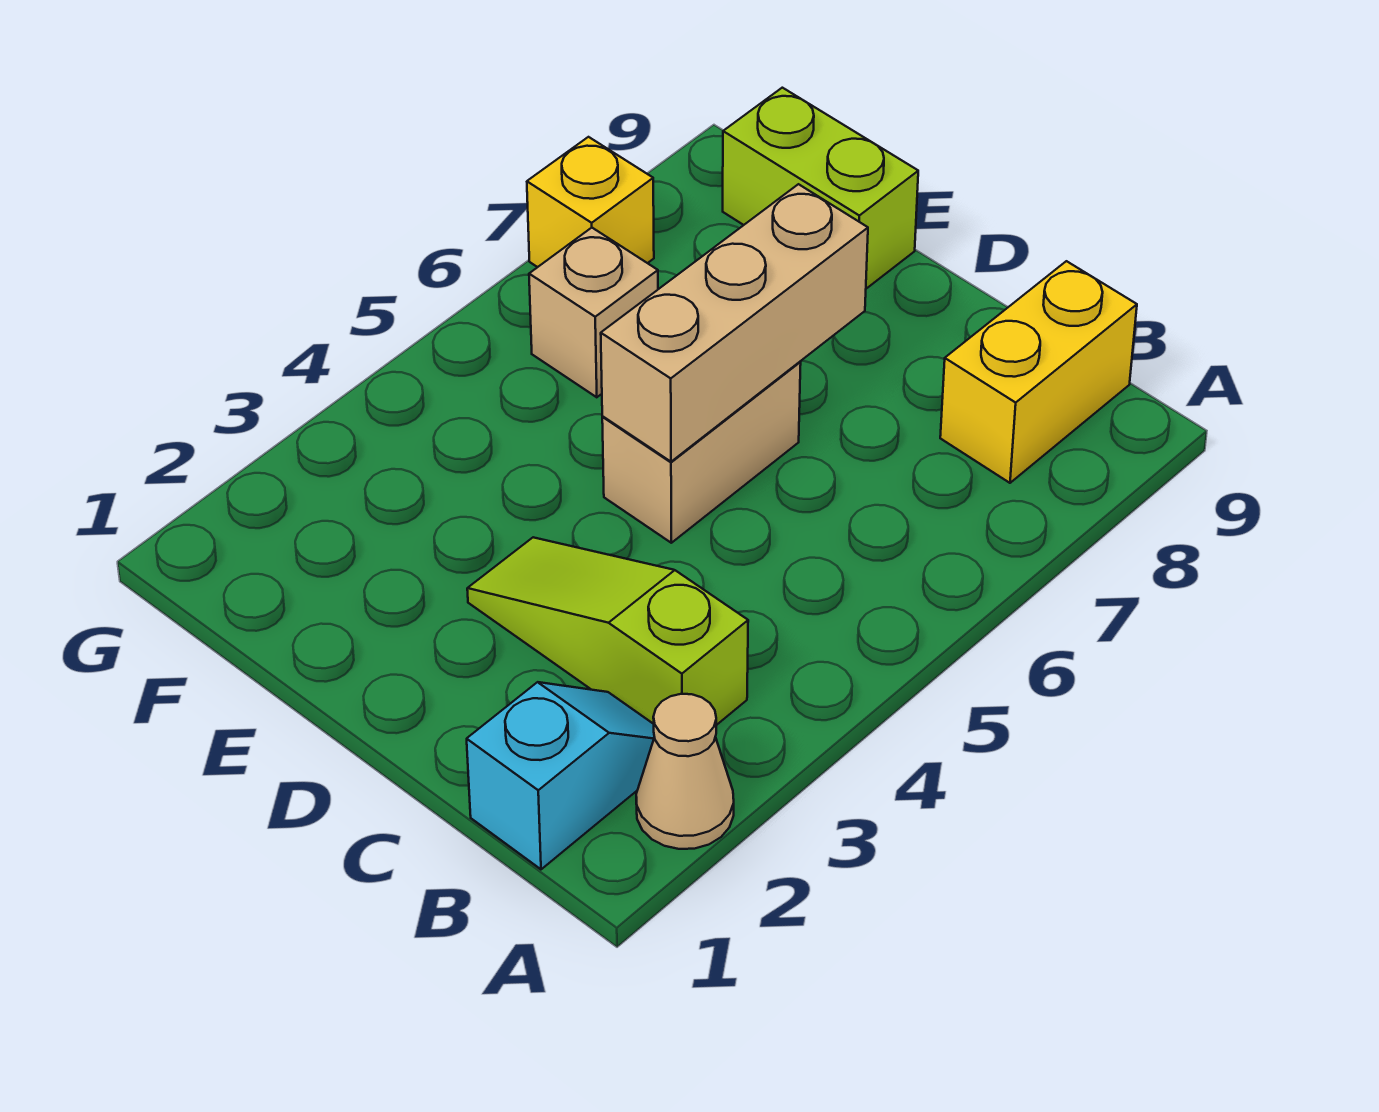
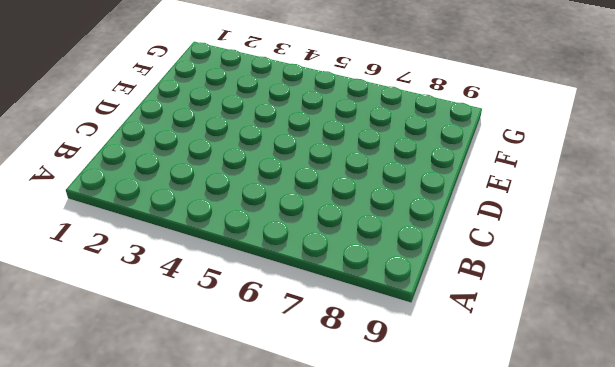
none -> tan cone A2 level 1
none -> cyan slope B1:B2 level 1 top 1

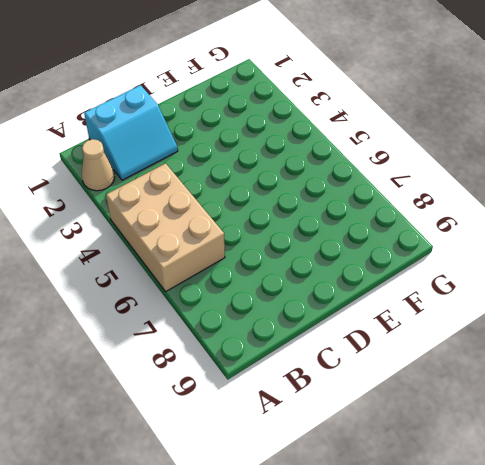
tan brick A4:B6 level 1 -> none
cyan slope B1:C2 level 1 top 1 -> cyan slope B1:B2 level 1 top 1
none -> lime slope B3:D3 level 1 top B
none -> yellow brick B8:B9 level 1

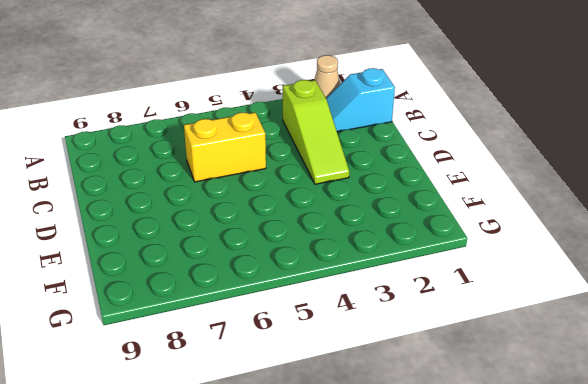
yellow brick C5:C6 level 1 -> yellow brick B8:B9 level 1
none -> tan brick D5:D6 level 1
none -> lime brick E9:F9 level 1

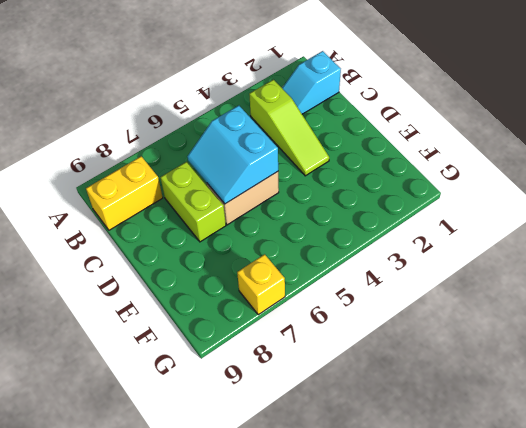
cyan slope C5:D6 level 2 top 5 -> tan brick D5:D7 level 2
lime brick C7:D7 level 1 -> lime brick E9:F9 level 1
none -> tan cone A2 level 1
none -> tan brick F6 level 1

